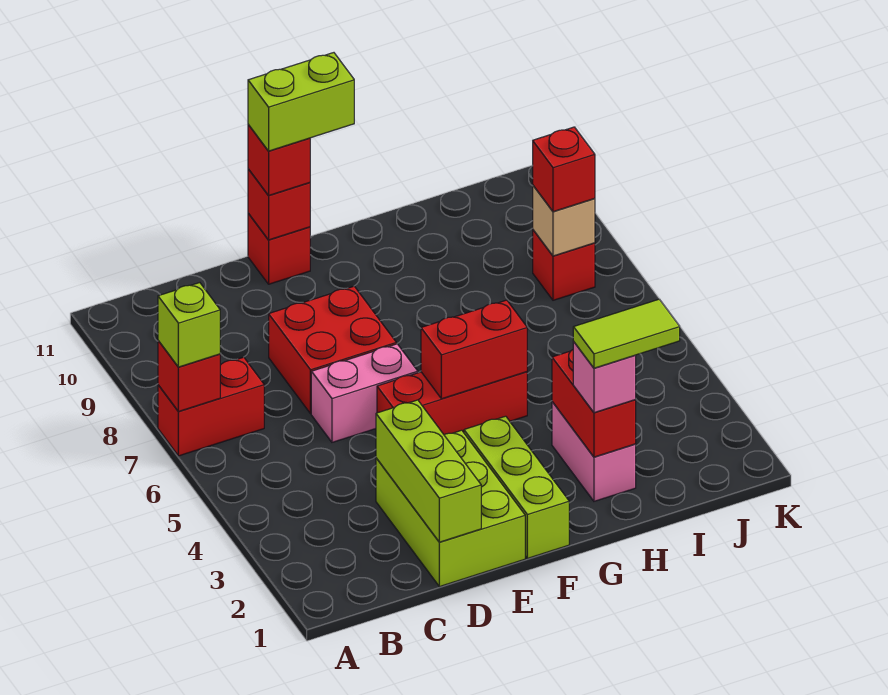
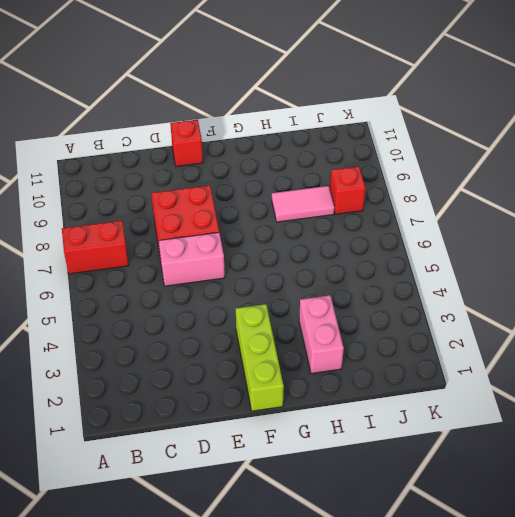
pink tile H8:I8 level 1 -> none
none -> lime brick D1:E3 level 1
none -> red brick E5:G5 level 1
none -> red brick A7 level 2

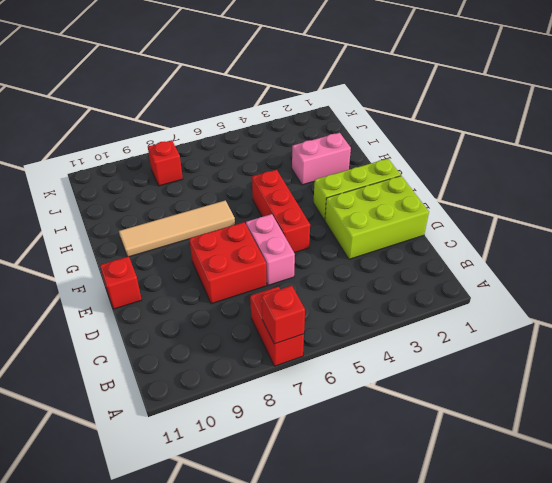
tan tile G7:G10 level 1 -> none
none -> lime brick D1:D3 level 2
none -> red brick E11 level 2
none -> red brick F5:G5 level 2

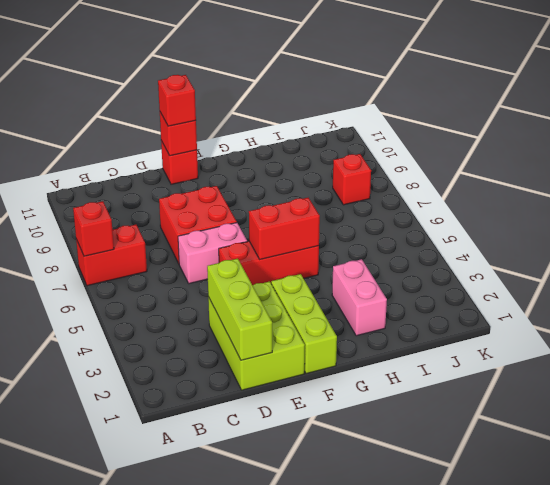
none -> red brick H2:H3 level 2
none -> tan brick J8 level 2
none -> lime brick A7 level 3

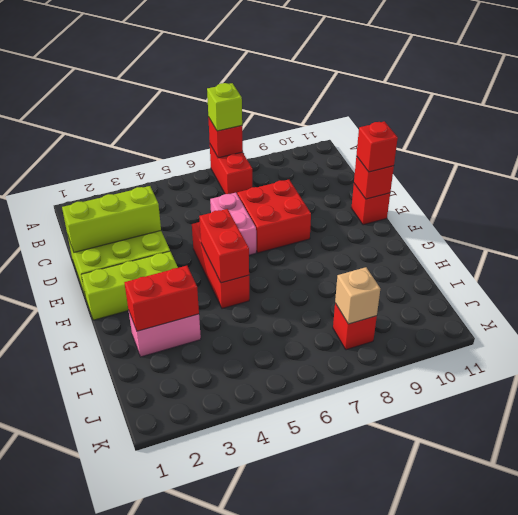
none -> pink brick H2 level 3
none -> red brick J8 level 3
none -> lime brick E11:F11 level 4

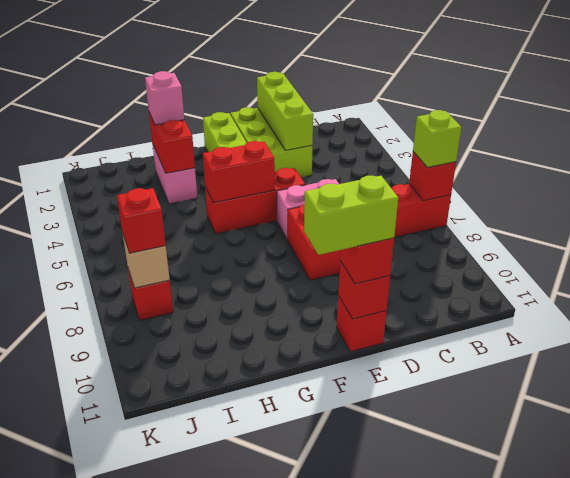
none -> lime tile H2:I2 level 4

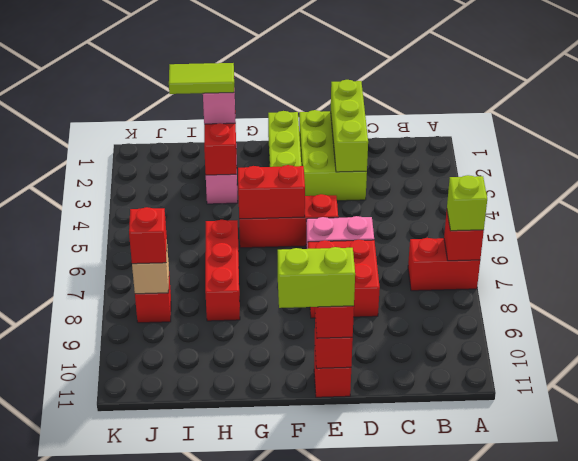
red brick H6:H8 level 1 -> none

